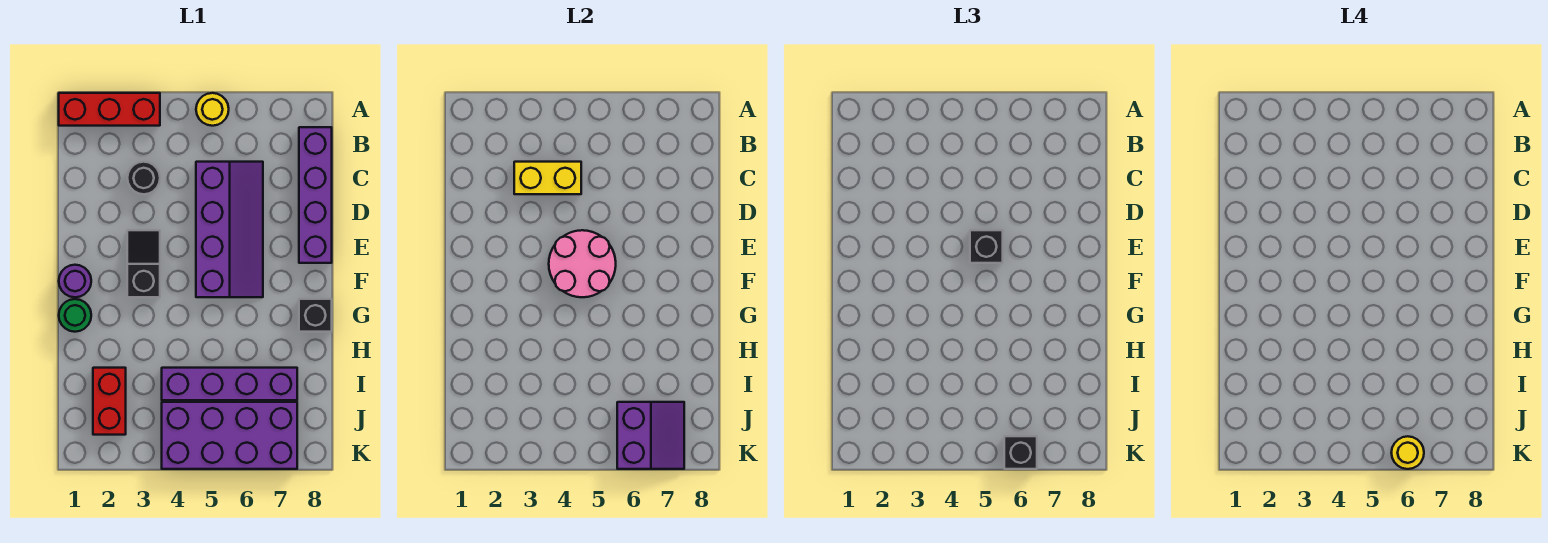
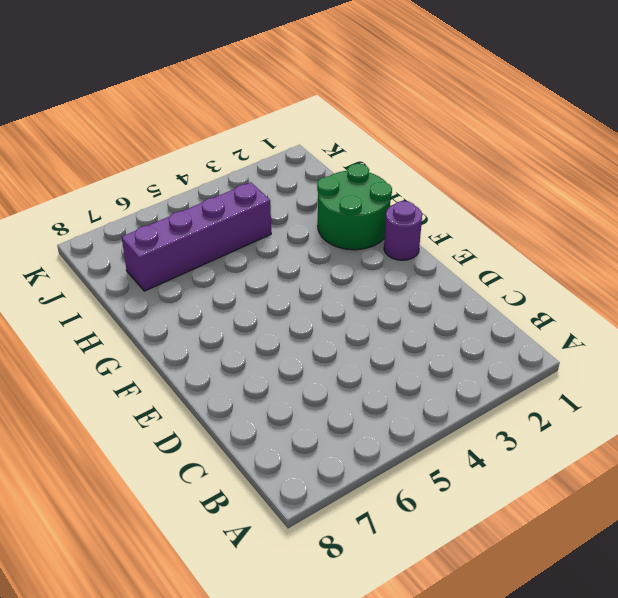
green round brick G1:H2 level 1 -> green round brick G1 level 1
none -> red brick A1:A3 level 1
none -> yellow round brick A5 level 1
none -> purple brick B8:E8 level 1

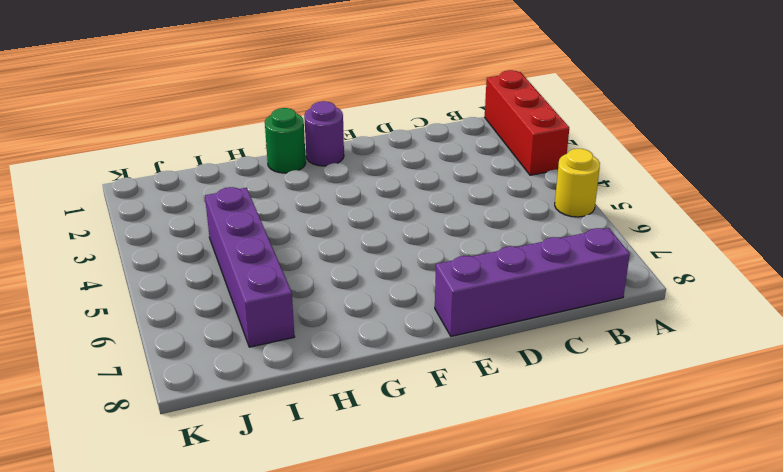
none -> black round brick C3 level 1
none -> purple slope C5:F6 level 1 top 5
none -> black slope E3:F3 level 1 top F

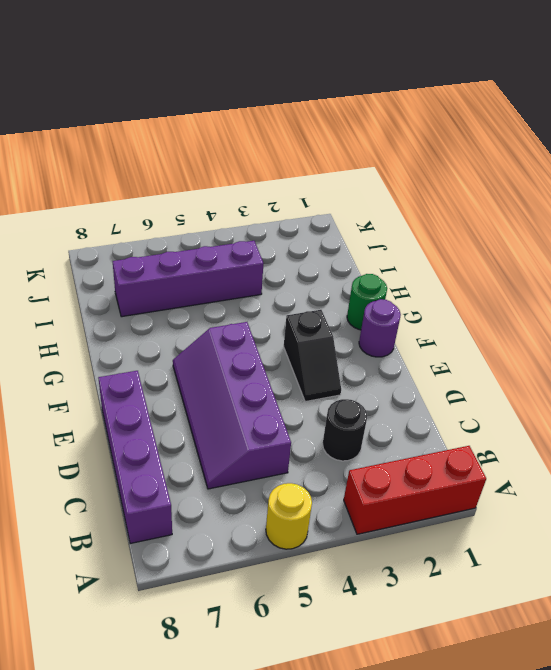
none -> black brick G8 level 1
none -> red brick I2:J2 level 1
none -> purple brick J4:K7 level 1

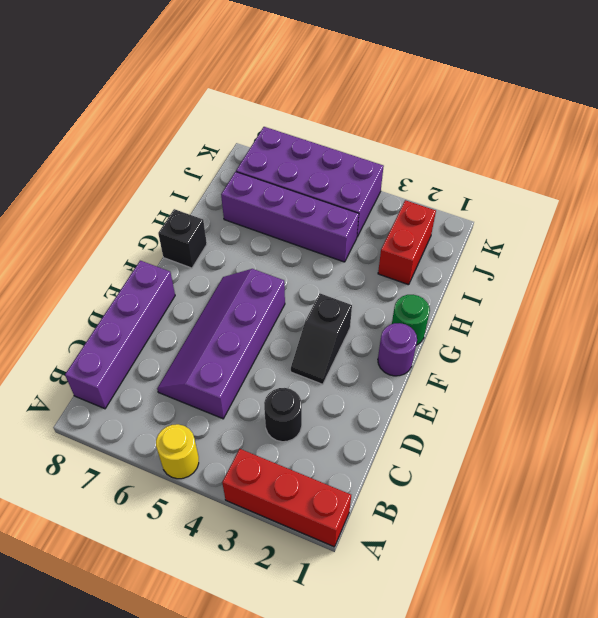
none -> yellow brick C3:C4 level 2
none -> pink round brick E4:F5 level 2
none -> purple slope J6:K7 level 2 top 6

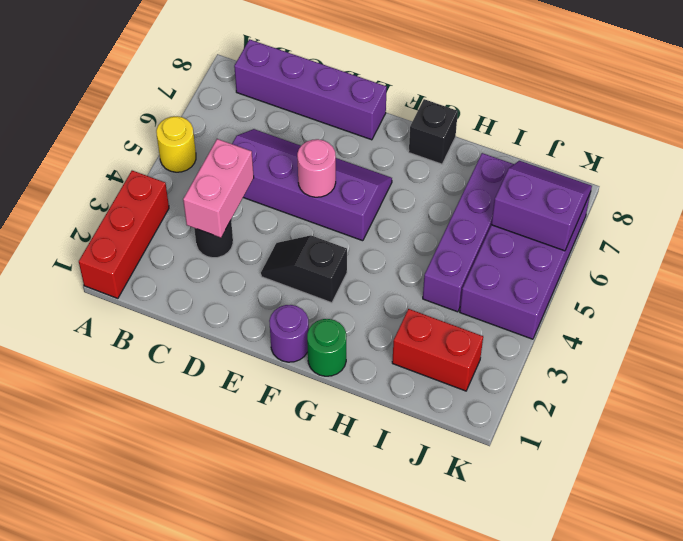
pink brick C3:C4 level 2 -> yellow brick C3:C4 level 2
pink round brick E5 level 2 -> pink round brick E4:F5 level 2
none -> black brick E5 level 3
none -> black brick K6 level 3
none -> yellow round brick K6 level 4

